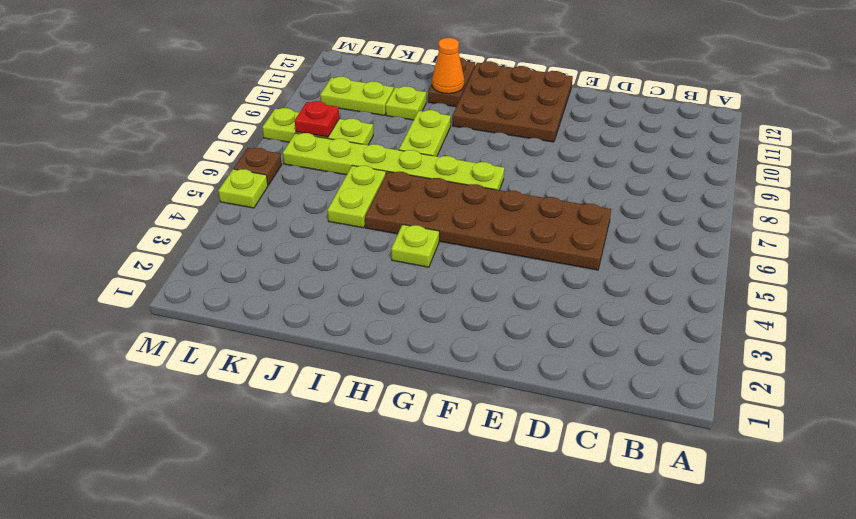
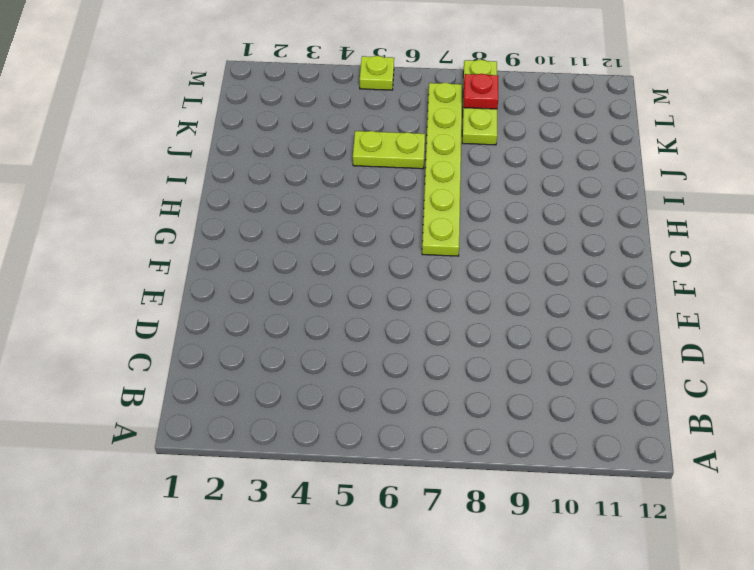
none -> brown plate D5:I6 level 1
none -> brown plate F10:H12 level 1
none -> lime plate H4 level 1

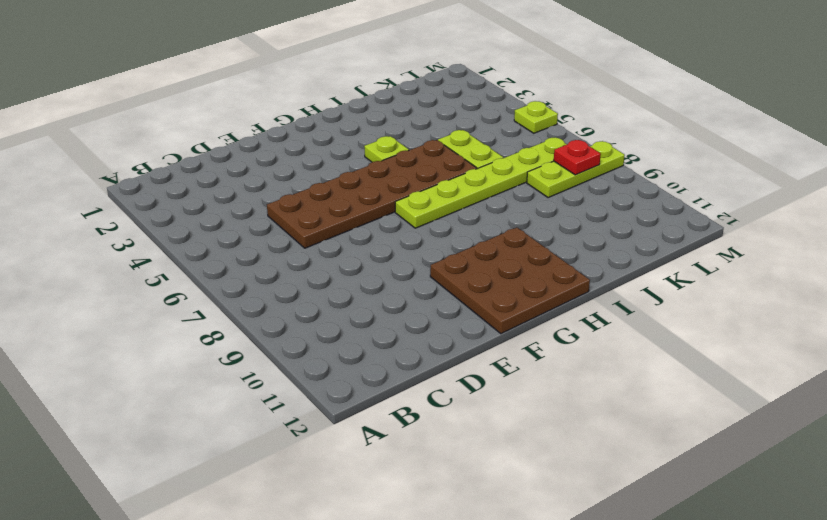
none -> lime plate I8:I9 level 1
none -> brown plate I11:I12 level 1
none -> lime plate J10 level 1

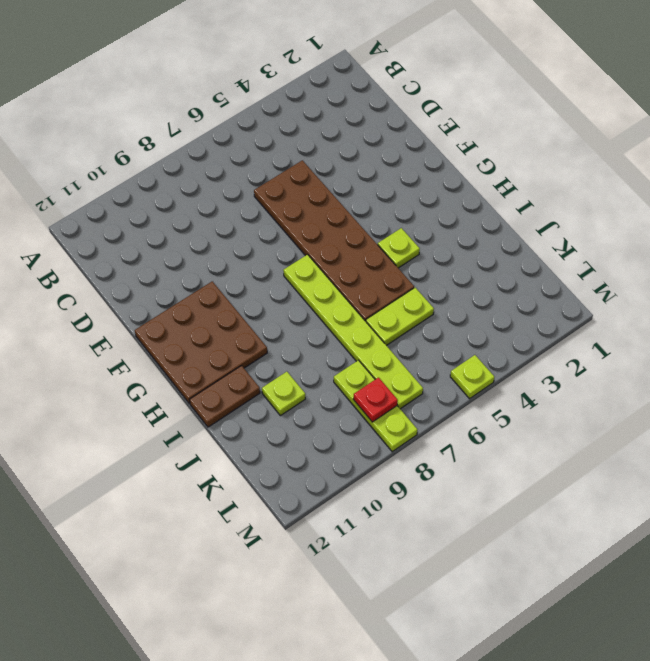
none -> lime plate I8:I9 level 1
none -> lime plate K10:L10 level 1
none -> brown plate M6 level 1

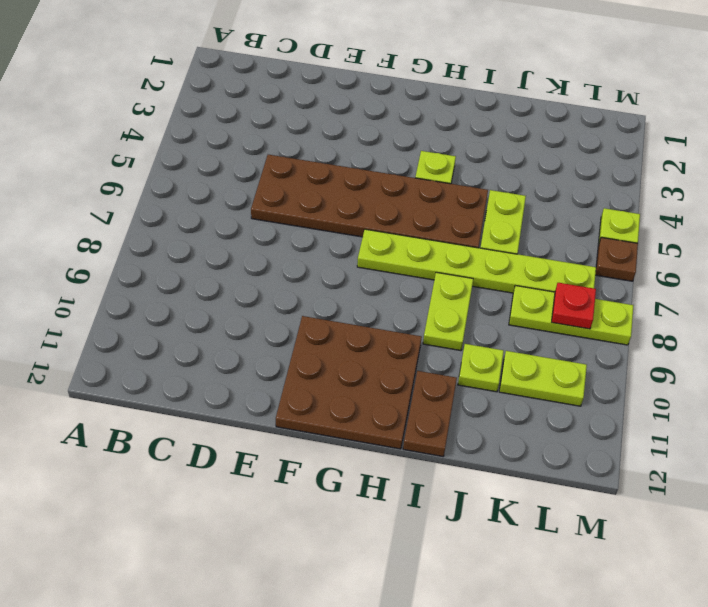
none -> orange cone I11 level 2

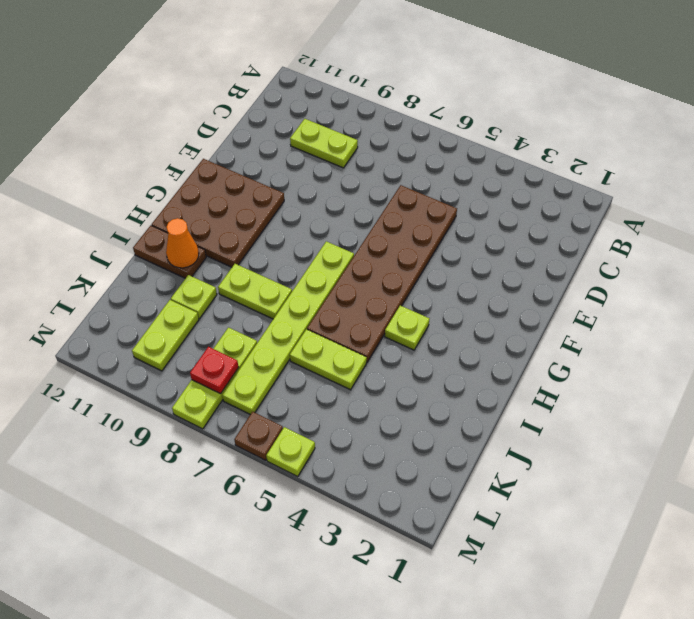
lime plate C9:C10 level 1 -> none

